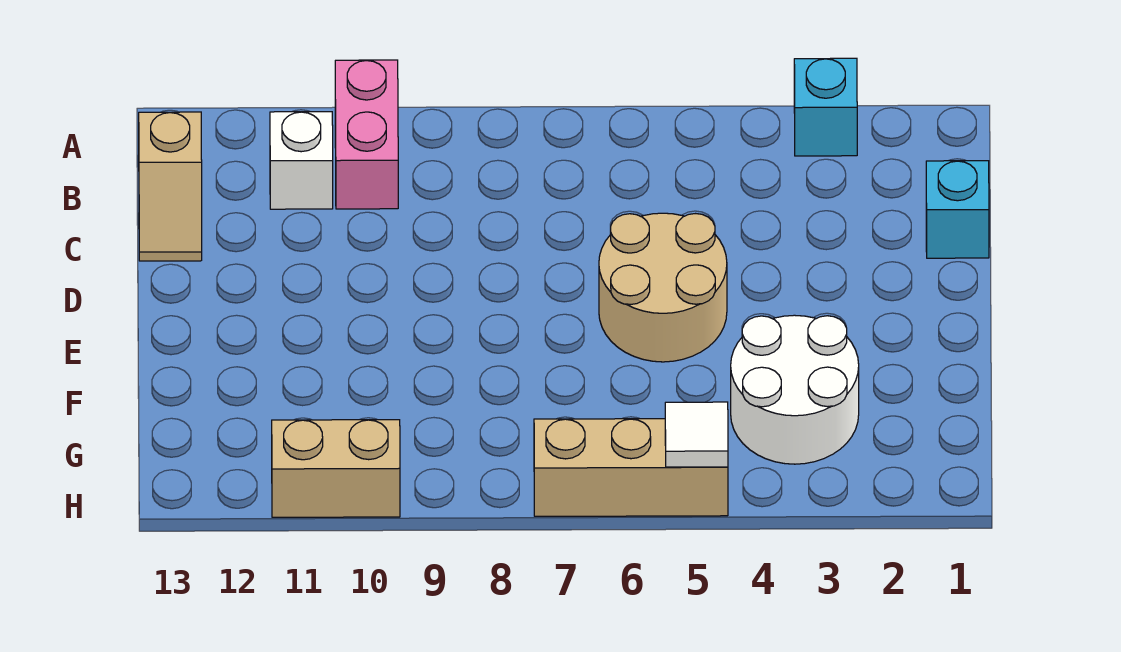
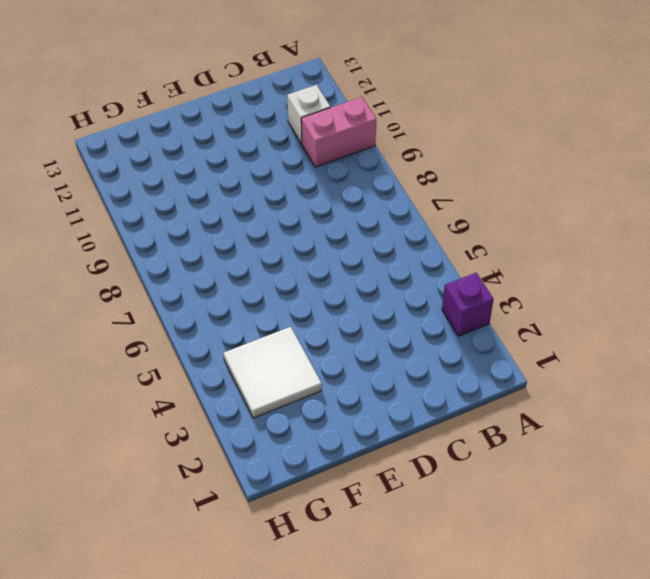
purple brick A3 level 1 -> cyan brick A3 level 1
white tile F3:G4 level 1 -> white round brick F3:G4 level 1
none -> tan slope B13:C13 level 1 top B
none -> cyan brick C1 level 1

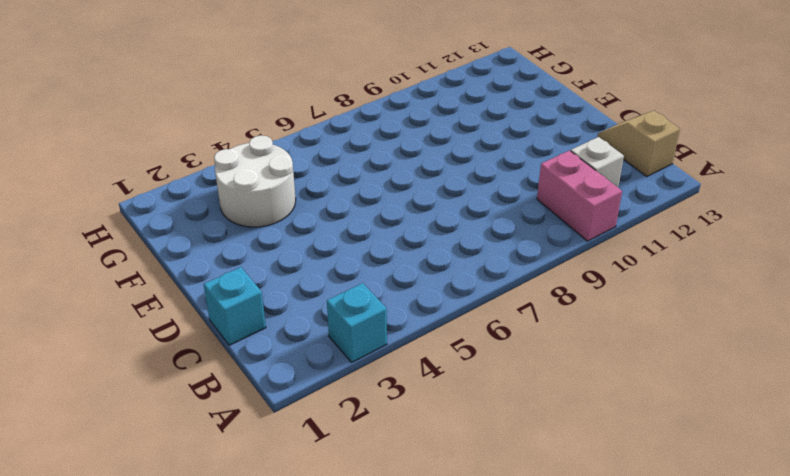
none -> tan round brick D5:E6 level 1
none -> tan brick H5:H7 level 1

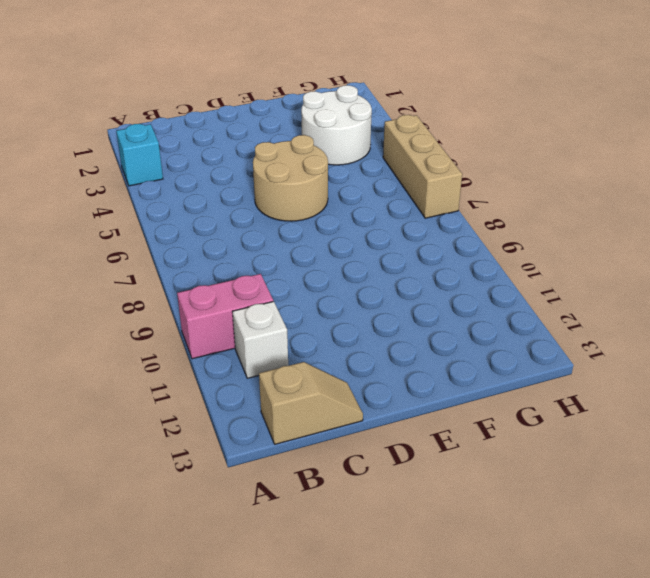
none -> cyan brick C1 level 1
none -> tan brick H10:H11 level 1

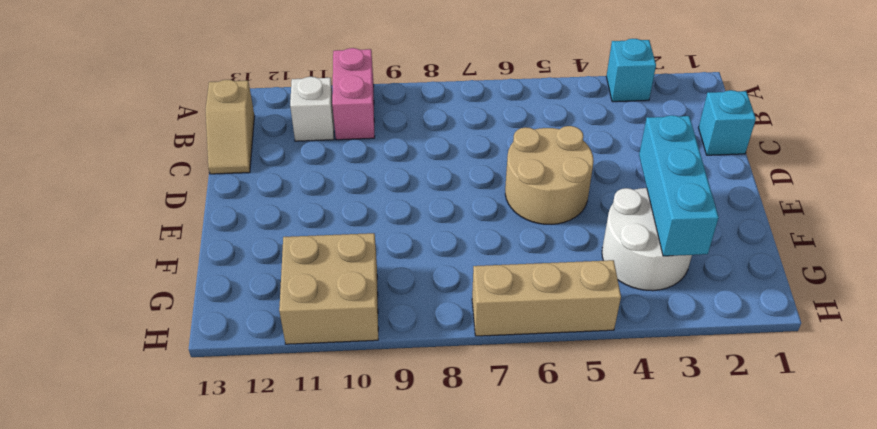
cyan brick E3:G3 level 2 -> none
tan brick G10:H11 level 1 -> tan brick H10:H11 level 1
none -> white tile H5 level 2

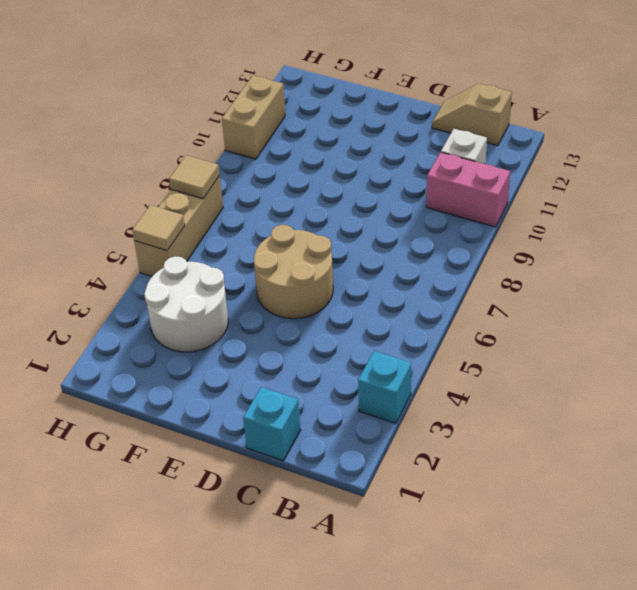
tan tile H5 level 2 -> white tile H5 level 2
tan tile H7 level 2 -> none

